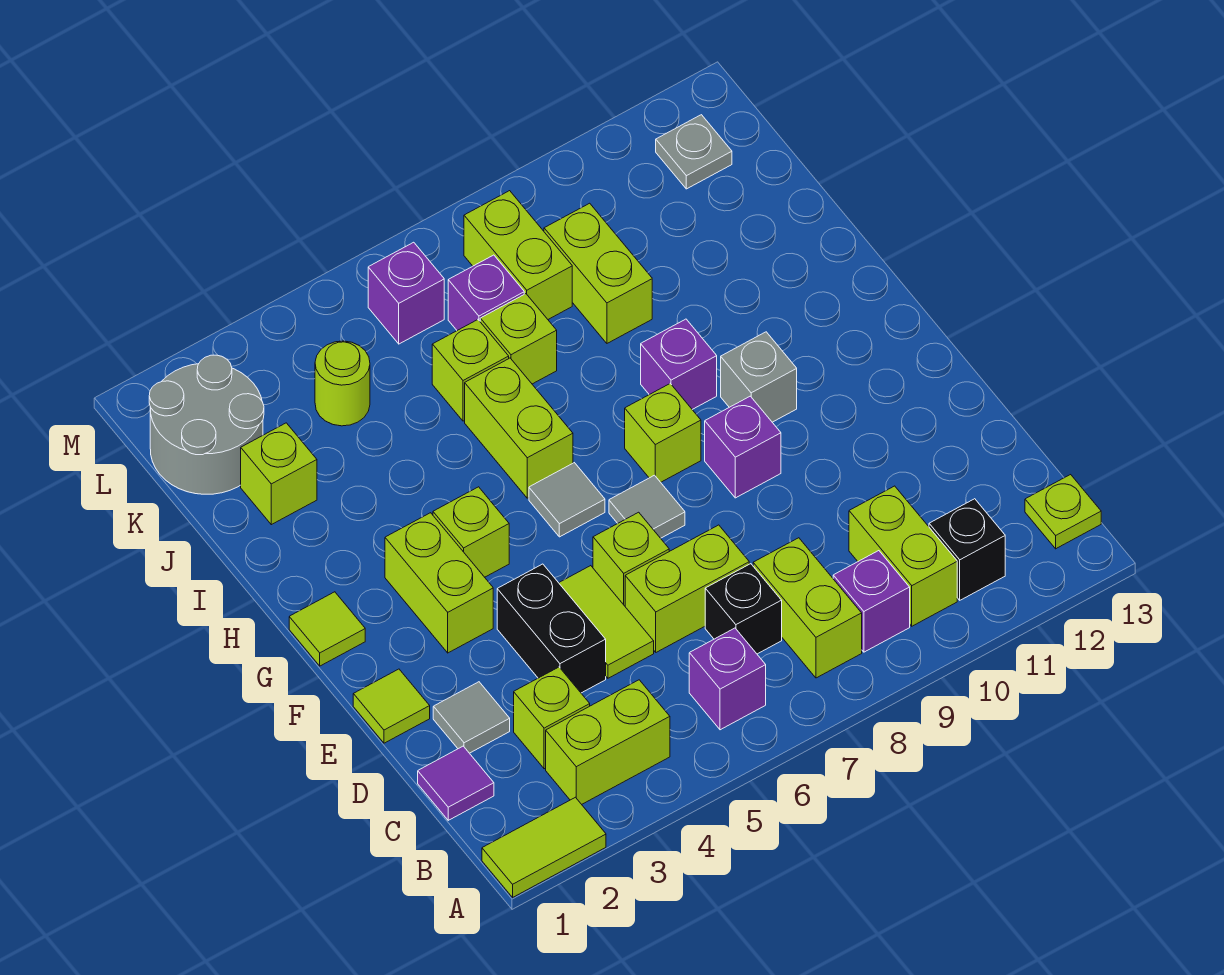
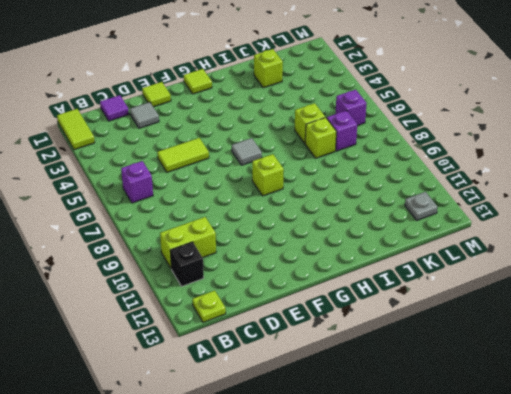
none -> lime brick B3:B4 level 1
none -> lime brick B8:C8 level 1
none -> purple brick B9 level 1
none -> lime brick C3 level 1

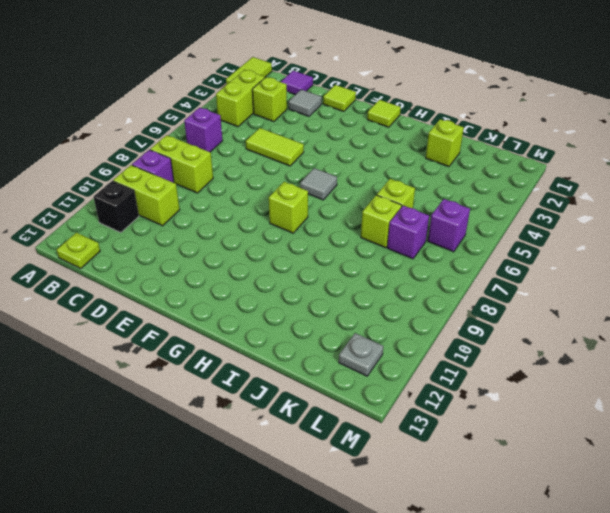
none -> black brick C7 level 1
none -> black brick D4:E4 level 1
none -> lime brick D6:D7 level 1
none -> lime brick E6 level 1

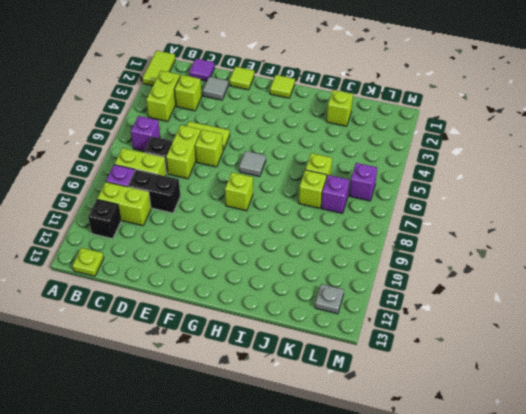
black brick C9:D9 level 1 -> black brick D4:E4 level 1
none -> lime brick F3:G3 level 1
none -> grey tile F7 level 1
none -> purple brick F9 level 1
none -> lime brick G4 level 1

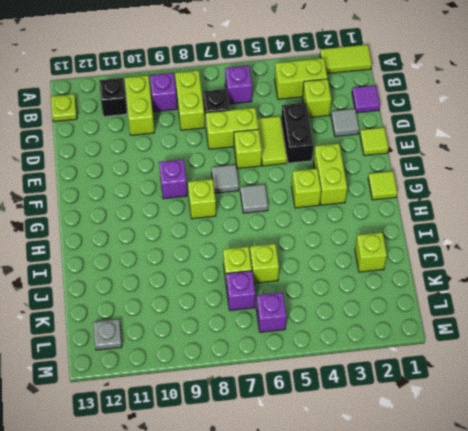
none -> grey brick G10 level 1
none -> lime brick H6:I6 level 1
none -> purple brick H9 level 1
none -> lime brick J9:K9 level 1

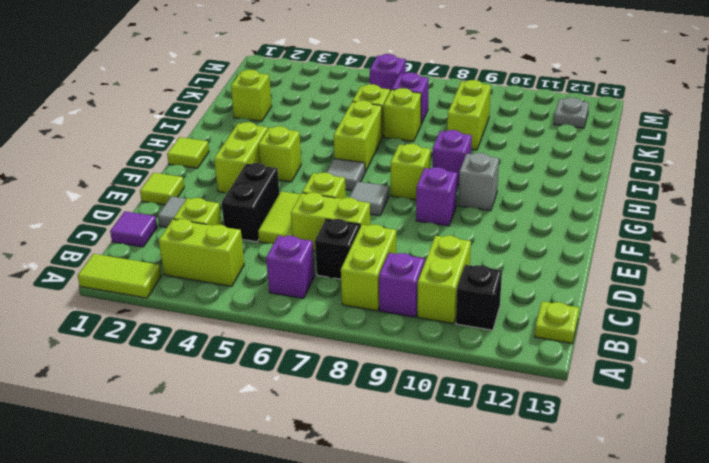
none -> grey round brick K1:L2 level 1
none -> lime round brick K4 level 1
none -> lime brick K8:L8 level 1

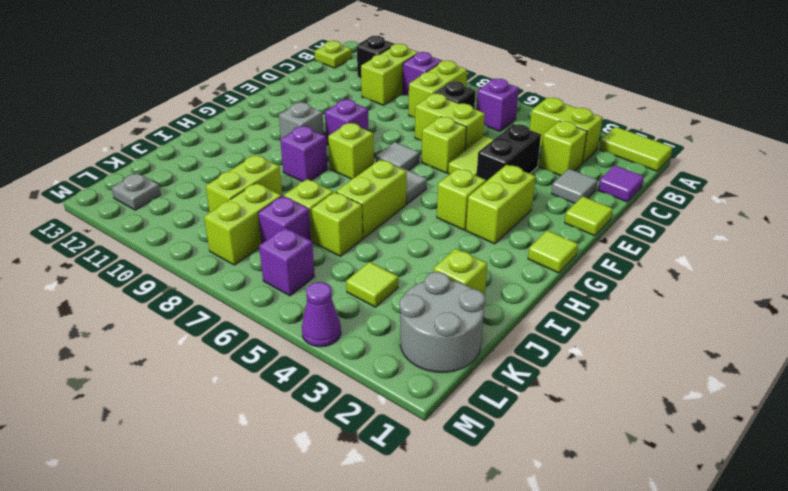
lime tile K4 level 1 -> lime round brick K4 level 1
purple cone M4 level 1 -> none

